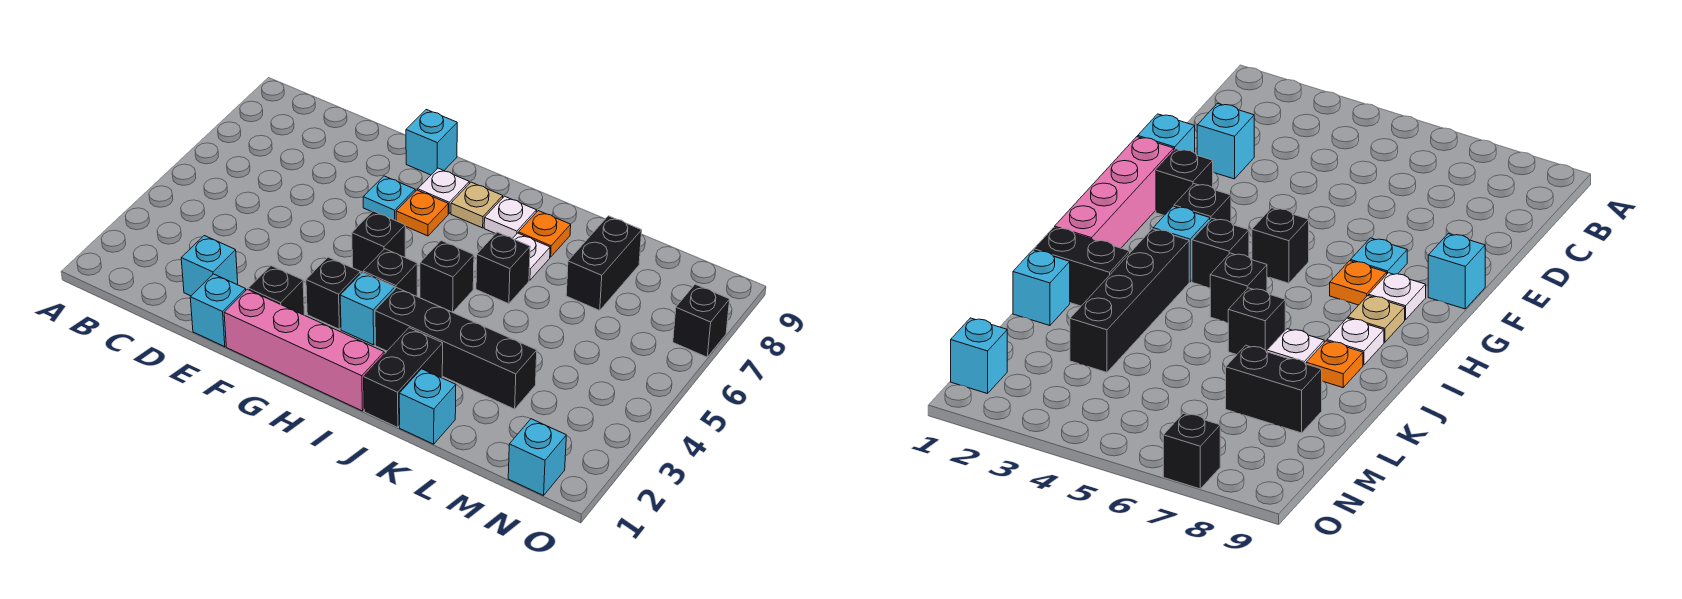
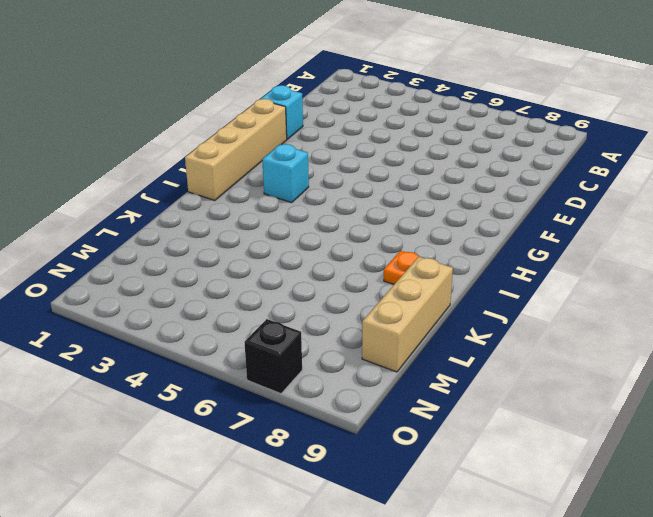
tan brick F1:I1 level 1 -> pink brick F1:I1 level 1
tan brick K9:M9 level 1 -> none
none -> cyan brick D2 level 1
none -> black brick F2 level 1
none -> cyan plate F7 level 1

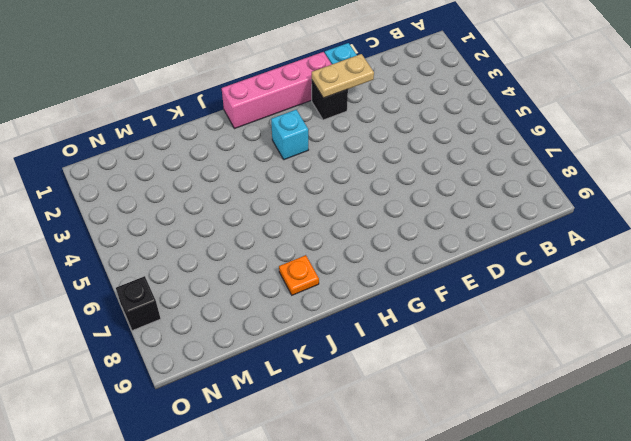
tan plate E2:F2 level 2 -> none
none -> cyan brick D2 level 1
none -> cyan plate F7 level 1
none -> cyan brick F9 level 1

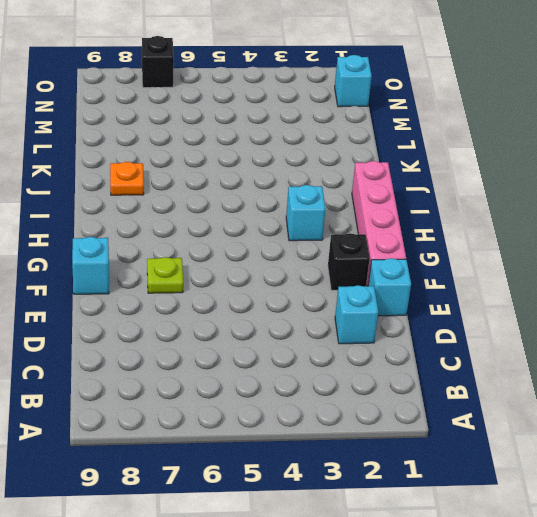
lime plate F7 level 1 -> cyan plate F7 level 1
none -> black brick G3 level 1
none -> black brick G5 level 1
none -> orange plate G7 level 1

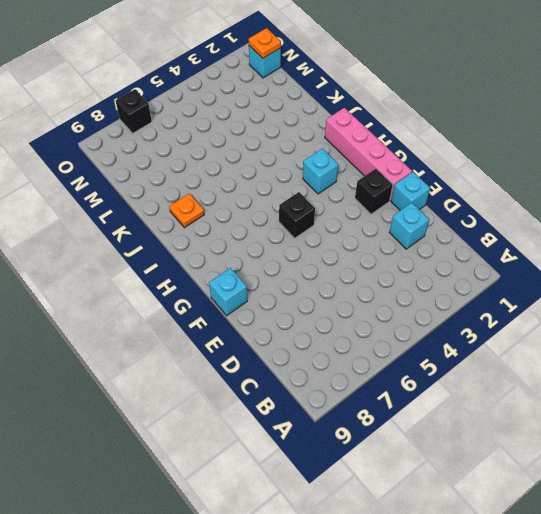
orange plate N1 level 2 -> orange plate G7 level 1
none -> cyan plate F7 level 1
none -> black brick G3 level 1
none -> white plate G8 level 1

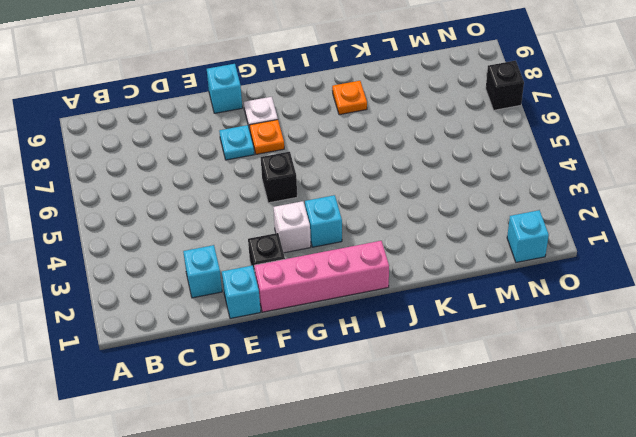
white brick G3 level 1 -> black brick G3 level 1
none -> black brick H4 level 1
none -> tan plate H8 level 1
none -> black brick I3:L3 level 1

